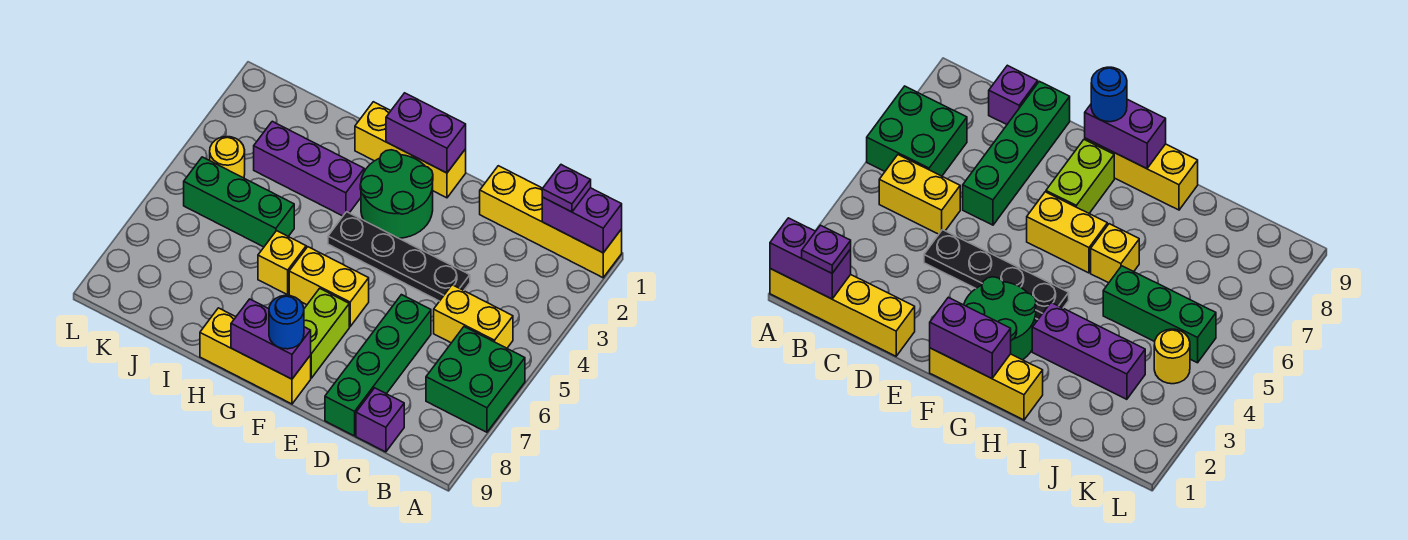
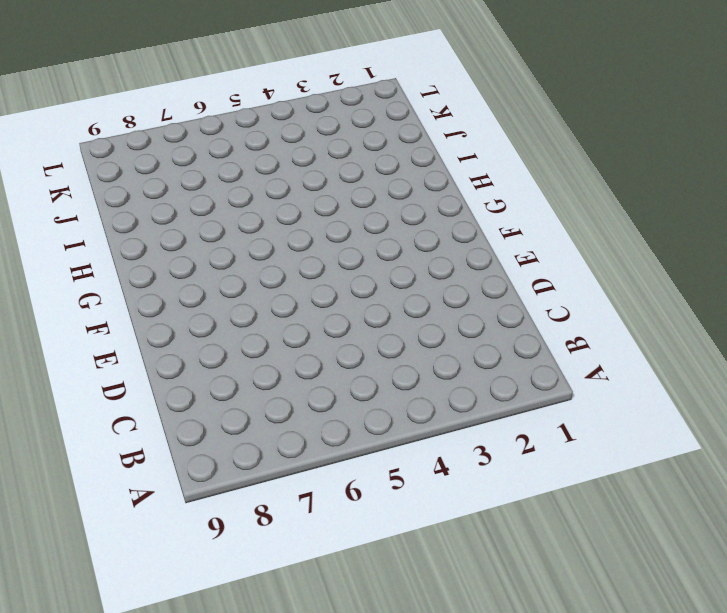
none -> yellow brick A1:D1 level 1
none -> green brick A6:B7 level 1
none -> yellow brick B5:C5 level 1

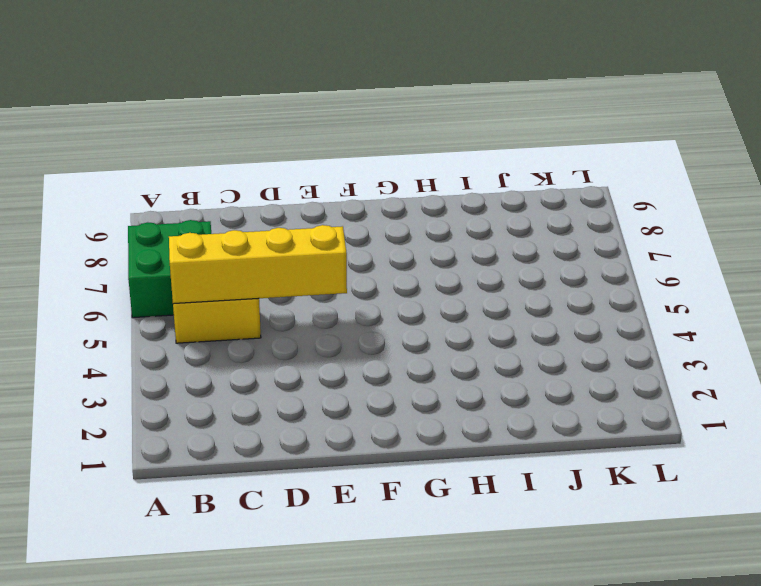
yellow brick B5:E5 level 2 -> yellow brick A1:D1 level 1
none -> purple brick C9 level 1
none -> black plate D4:G4 level 1
none -> green brick D6:D9 level 1

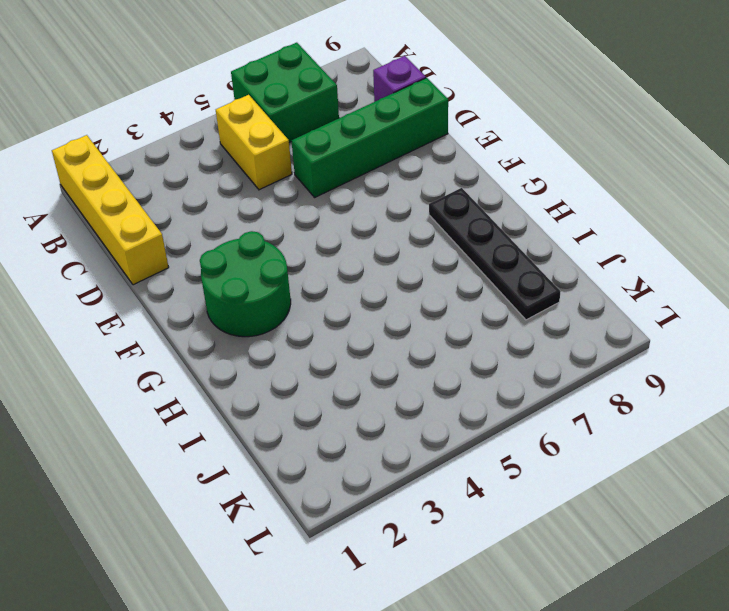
black plate G8:J8 level 1 -> black plate D4:G4 level 1
none -> yellow brick F1:H1 level 1
none -> yellow brick F6:G6 level 1
none -> lime brick F7:F8 level 1

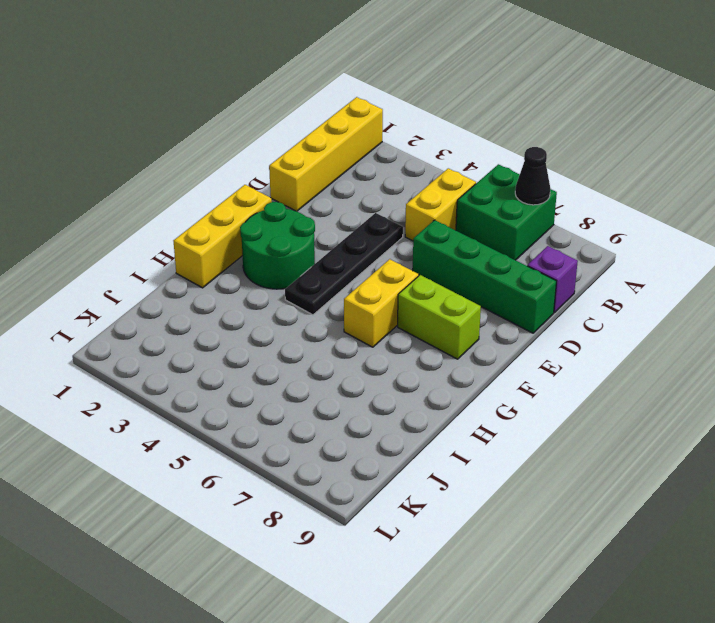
black cone A7 level 2 -> none
none -> yellow brick F9:H9 level 1
none -> purple brick H3:J3 level 1
none -> yellow brick H6 level 1

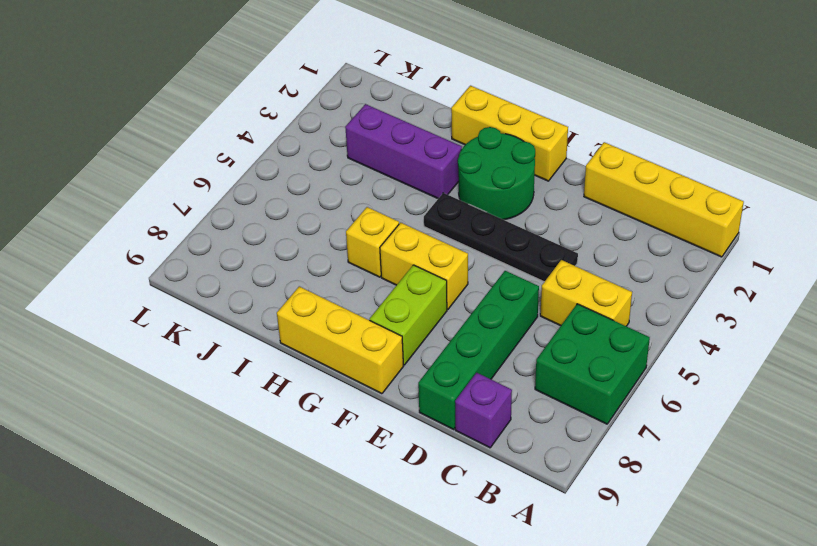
none -> green brick I5:K5 level 1
none -> yellow round brick K4 level 1
none -> purple brick A1:B1 level 2

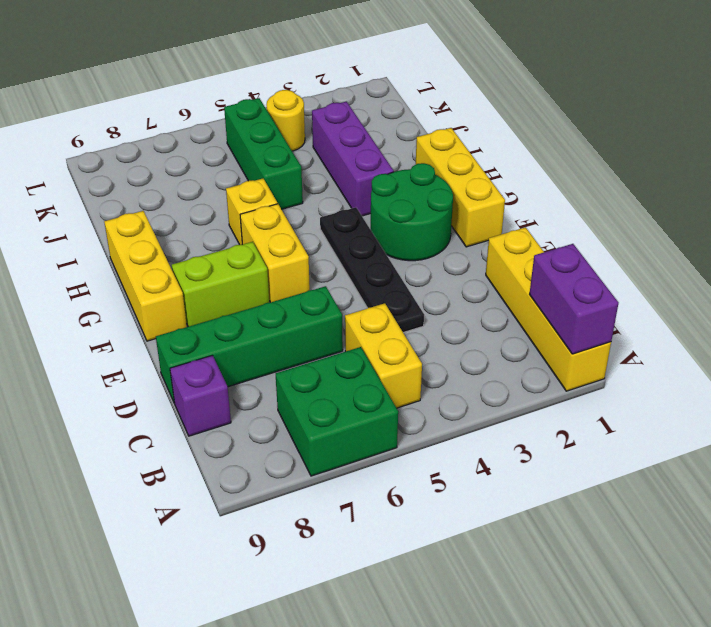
none -> purple brick F1:G1 level 2
none -> purple brick F9:G9 level 2
none -> purple plate B1 level 3

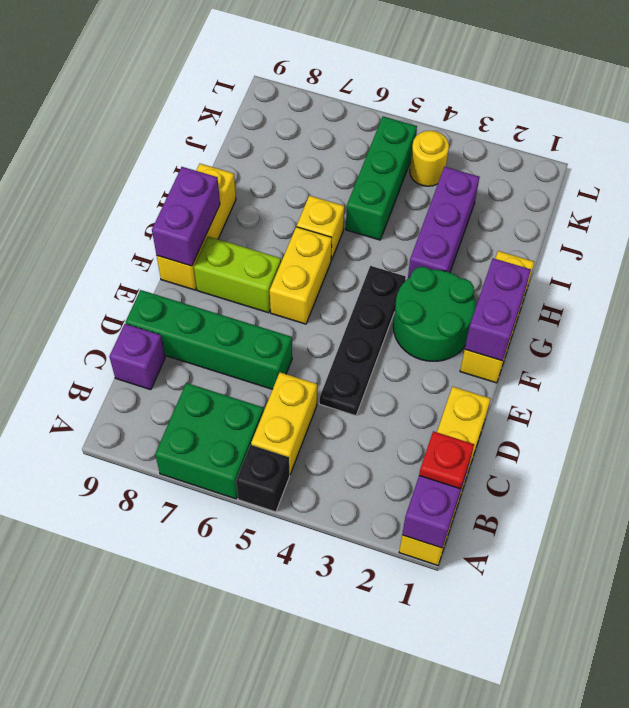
black brick A5 level 1 -> none
red plate B1 level 3 -> purple plate B1 level 3
none -> blue round brick F9 level 3

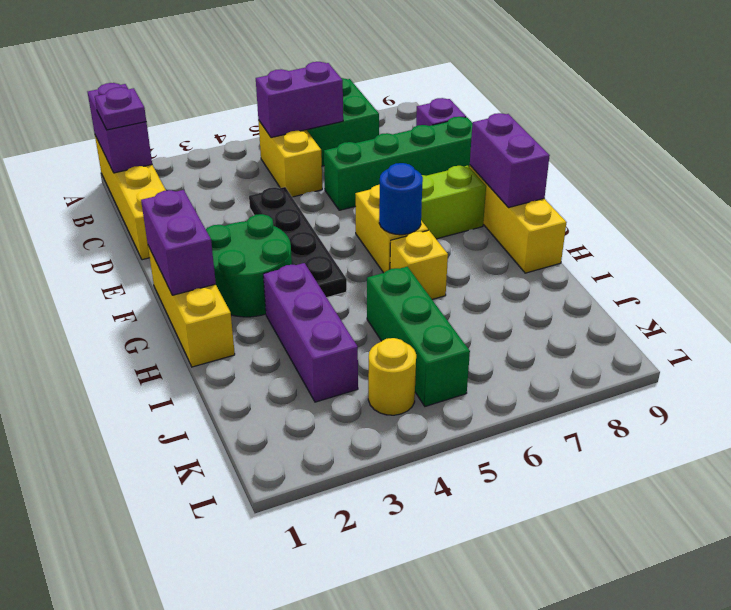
purple brick B5:B6 level 2 -> none
blue round brick G6 level 2 -> blue round brick F9 level 3

